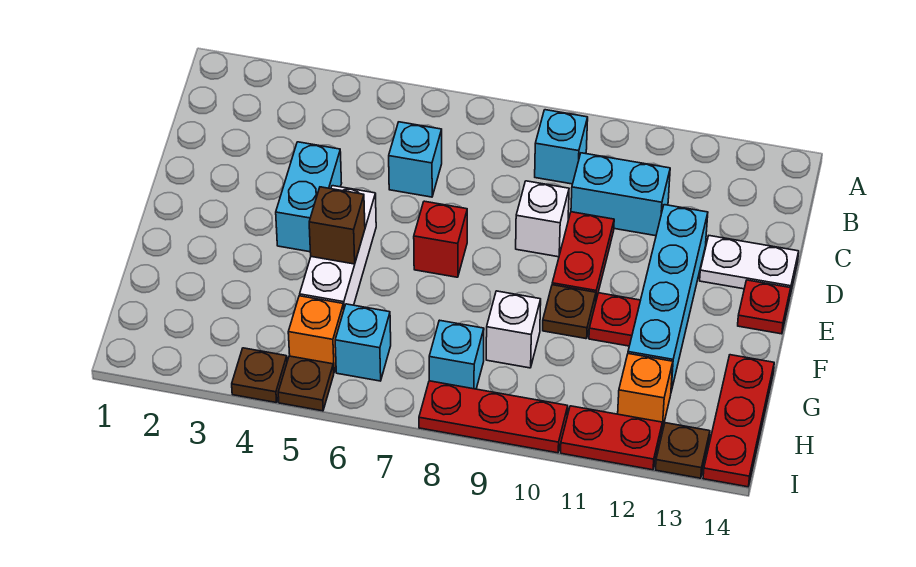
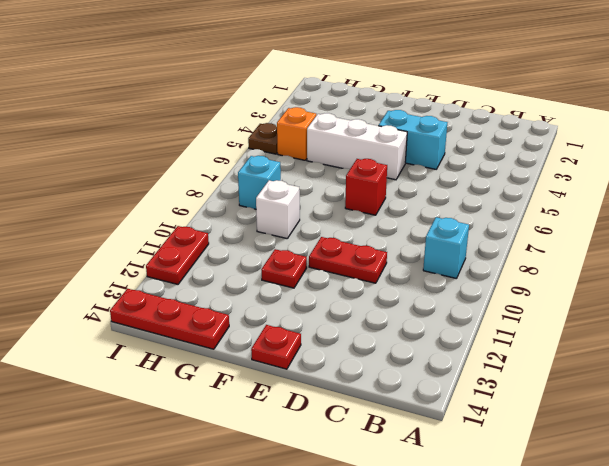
none -> cyan brick C6 level 1
none -> cyan brick C10:C11 level 1
none -> white brick D9 level 1

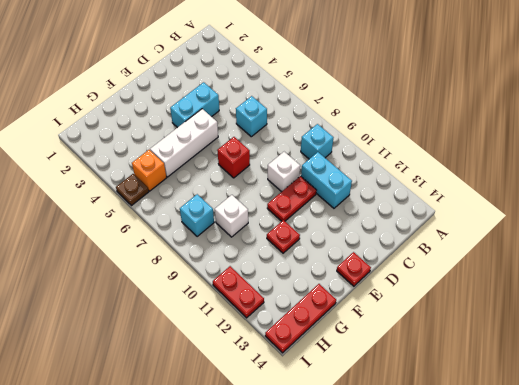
none -> cyan brick D12:G12 level 1
none -> white plate D13:D14 level 1
none -> brown plate F10 level 1

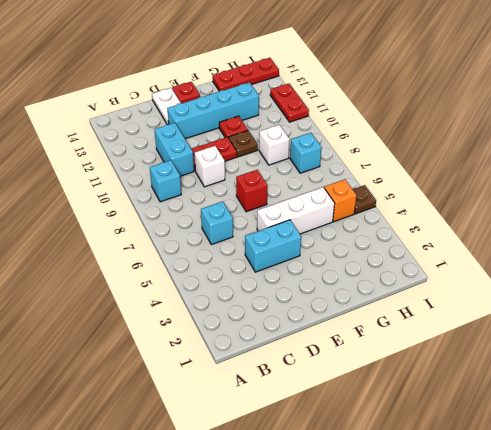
none -> cyan brick H6 level 1
none -> orange brick H12 level 1
none -> brown plate I4 level 1

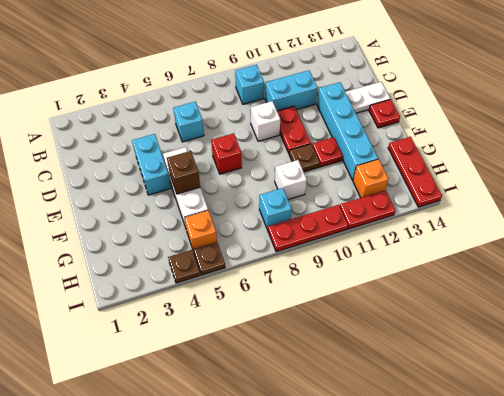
none -> cyan brick H6 level 1
none -> brown plate I13 level 1

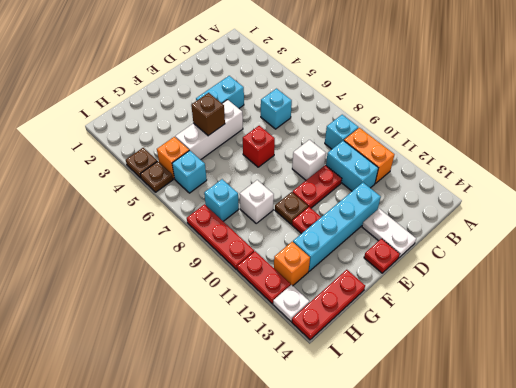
orange brick B10:B11 level 1 -> none
white plate I13 level 1 -> brown plate I13 level 1

